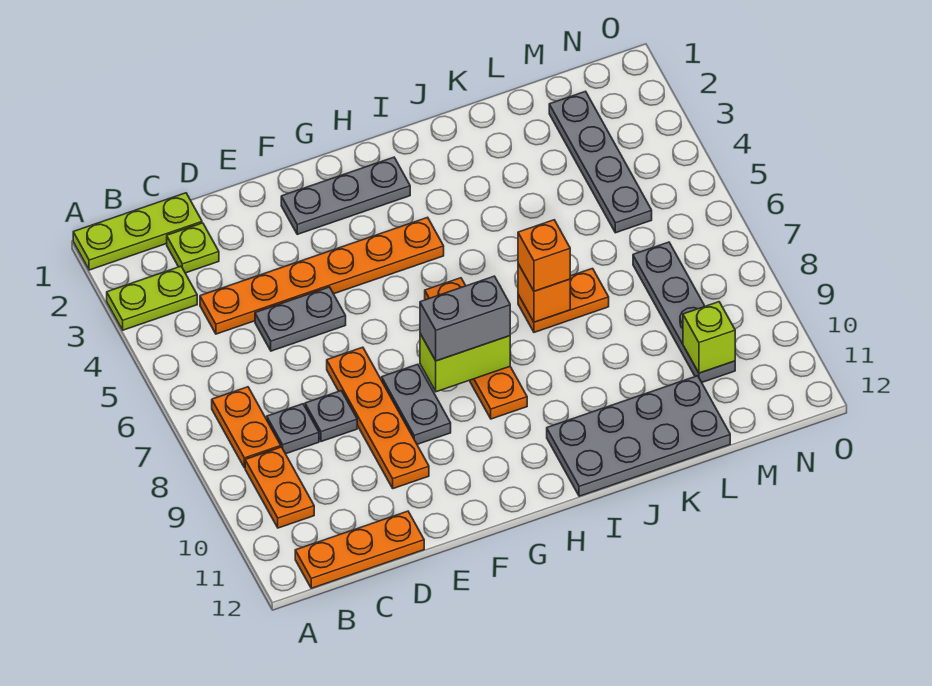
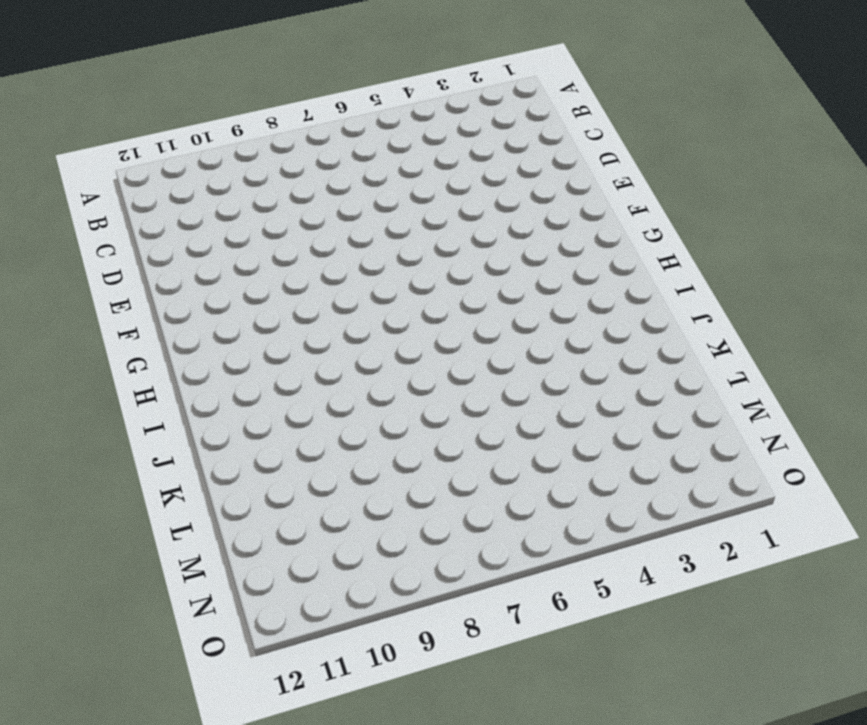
none -> lime plate A1:C1 level 1
none -> lime plate A3:B3 level 1
none -> orange plate B7:B8 level 1

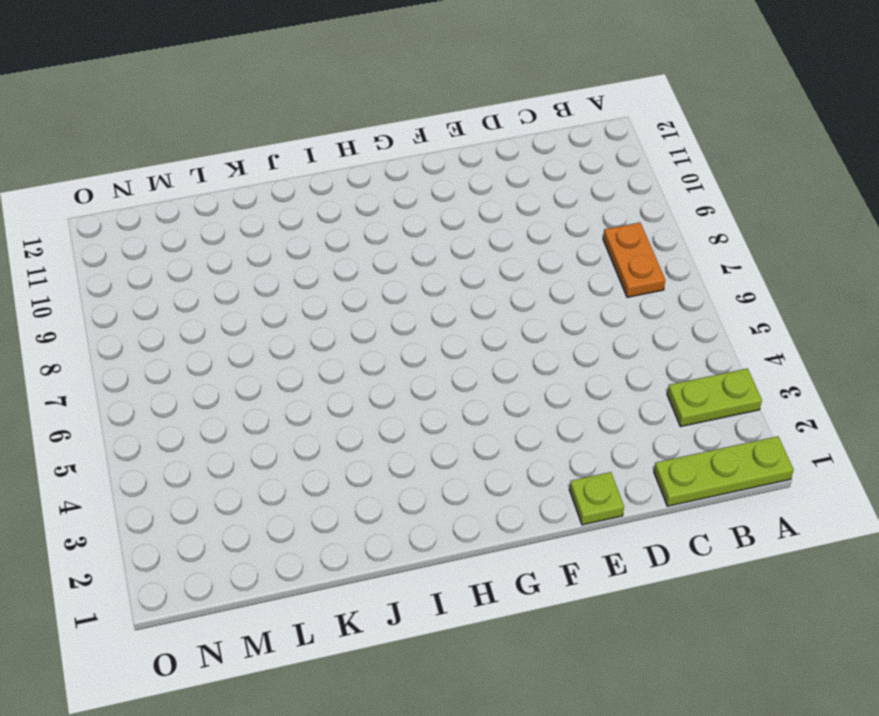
lime plate E1 level 1 -> lime plate C2 level 1
none -> orange plate B9:B10 level 1
none -> orange plate B12:D12 level 1
none -> orange plate C4:H4 level 1

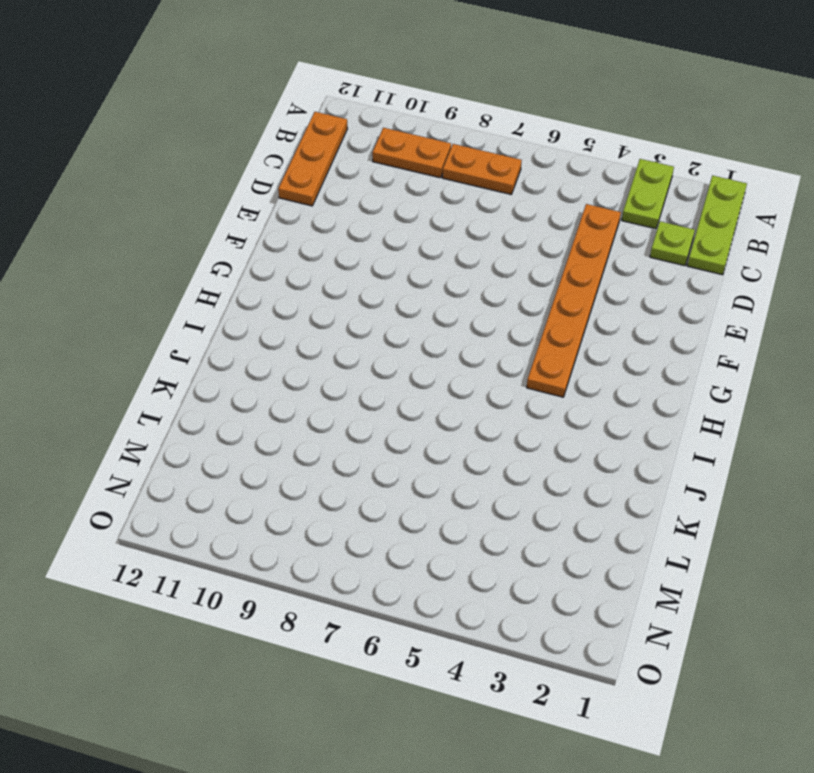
none -> grey plate C8 level 1
none -> grey plate D5:E5 level 1
none -> grey plate D8 level 1

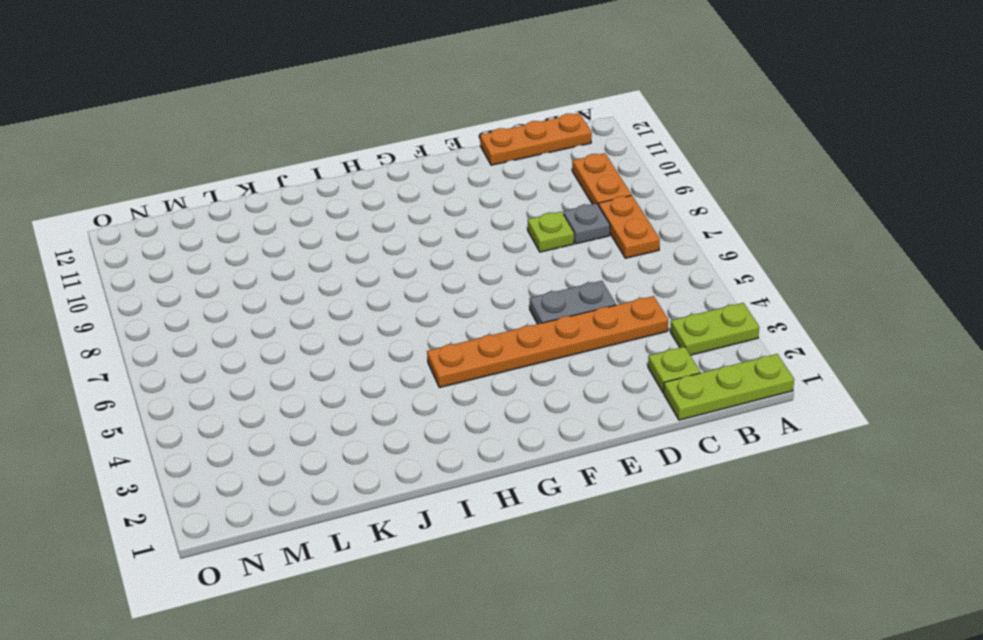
lime plate D8 level 1 -> grey plate D8 level 1
none -> orange plate E7:E10 level 1
none -> grey plate F2:H2 level 1
none -> grey plate F8:F9 level 1

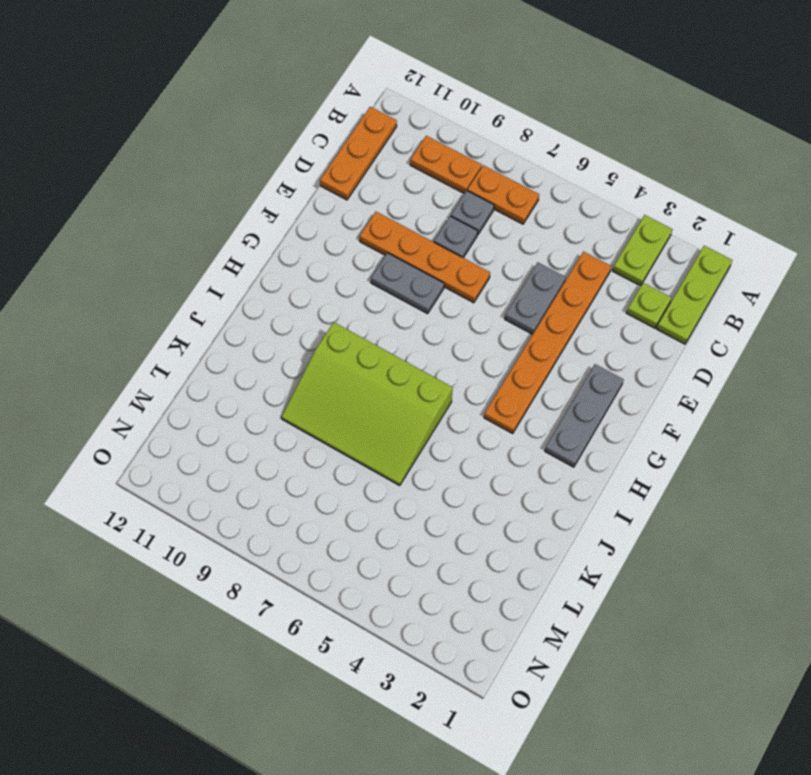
lime slope I6:K9 level 1 top I -> orange plate J7:K7 level 1
none -> orange plate H6:H9 level 1
none -> grey plate I11:L12 level 1
none -> grey plate M2:M5 level 1

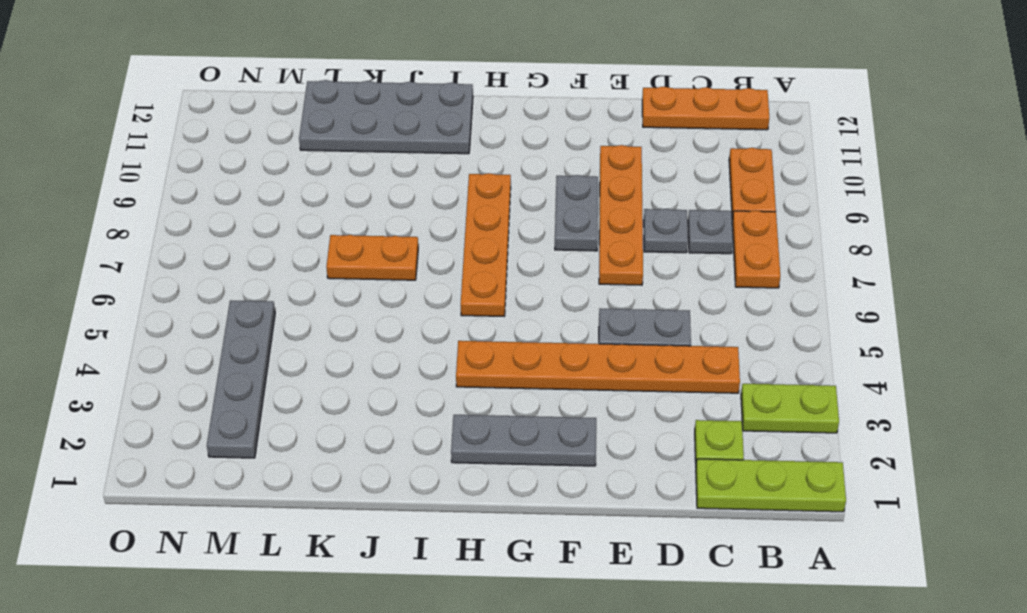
none -> grey plate M7:M10 level 1
none -> lime brick G8:H8 level 2
none -> orange brick J7 level 2

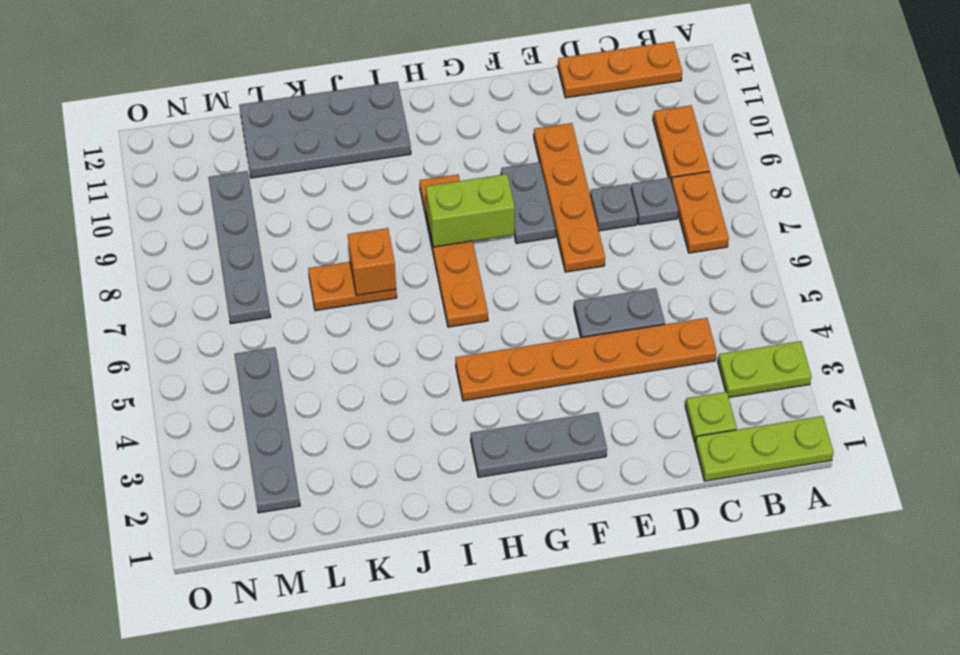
none -> lime brick M10 level 2
none -> grey brick G8:H8 level 3
none -> orange brick J7 level 3

